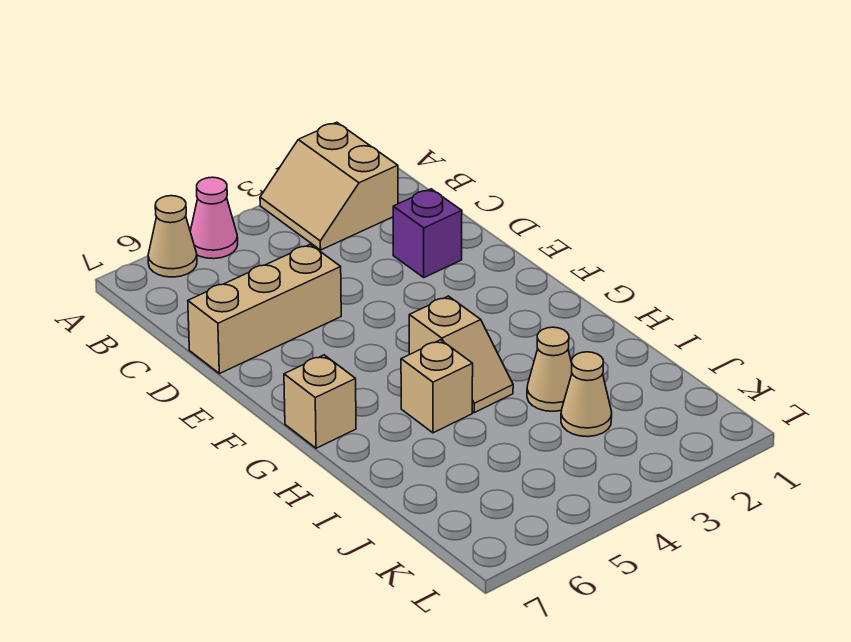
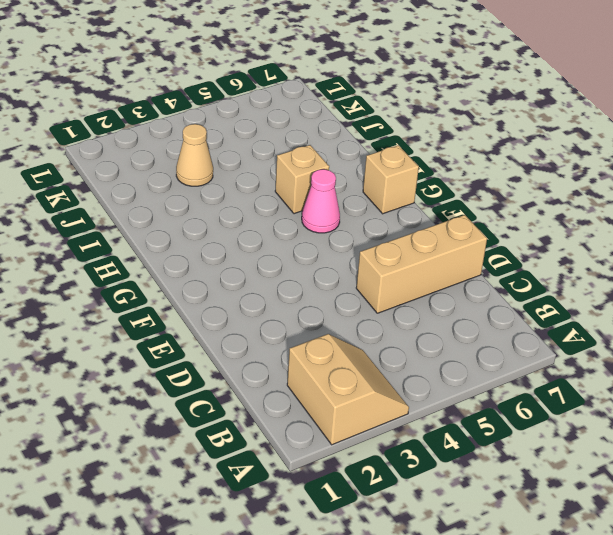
pink cone G5 level 1 -> pink cone A5 level 1
none -> tan cone A6 level 1
none -> purple brick D2 level 1

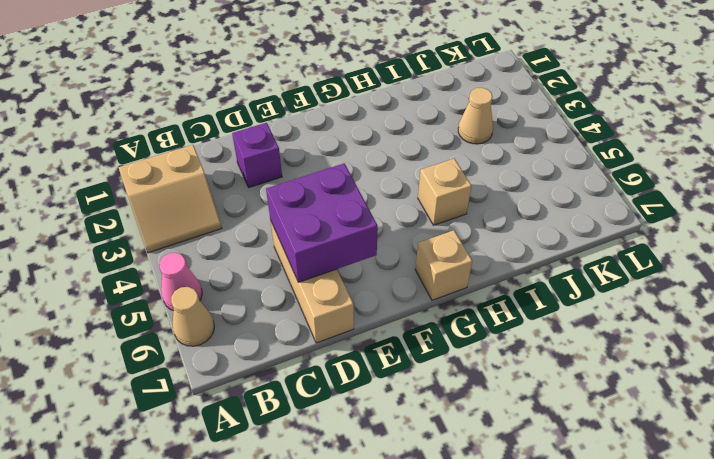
purple brick D5:E6 level 2 -> none
none -> tan slope G4:H4 level 1 top G
none -> tan cone I3 level 1

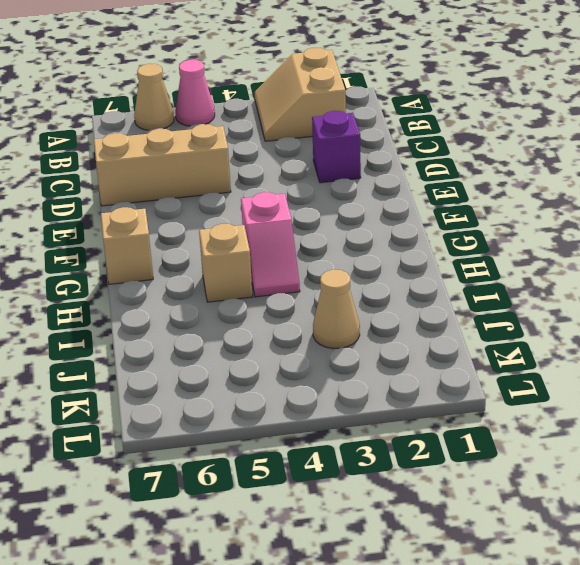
pink slope G4:H4 level 1 top G -> tan slope G4:H4 level 1 top G
none -> tan cone I3 level 1

